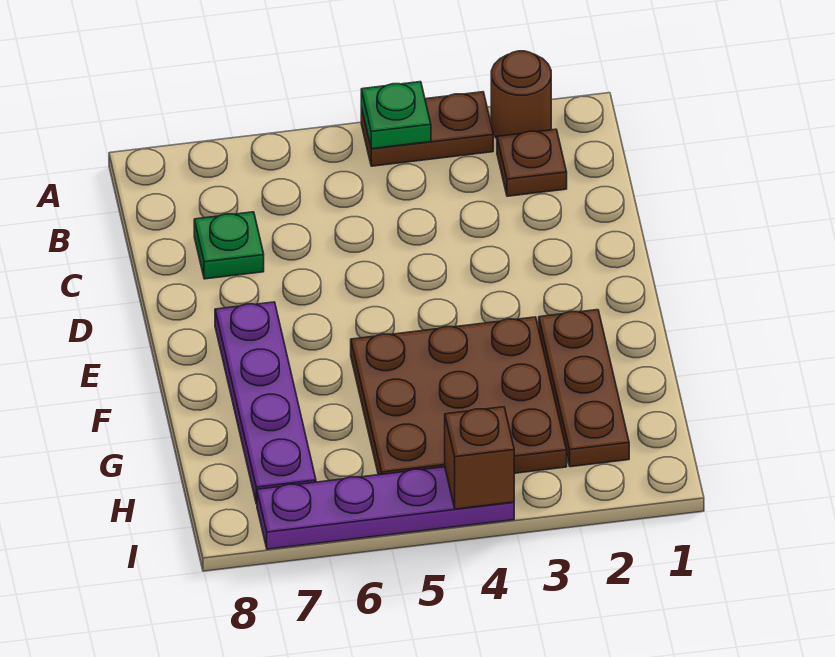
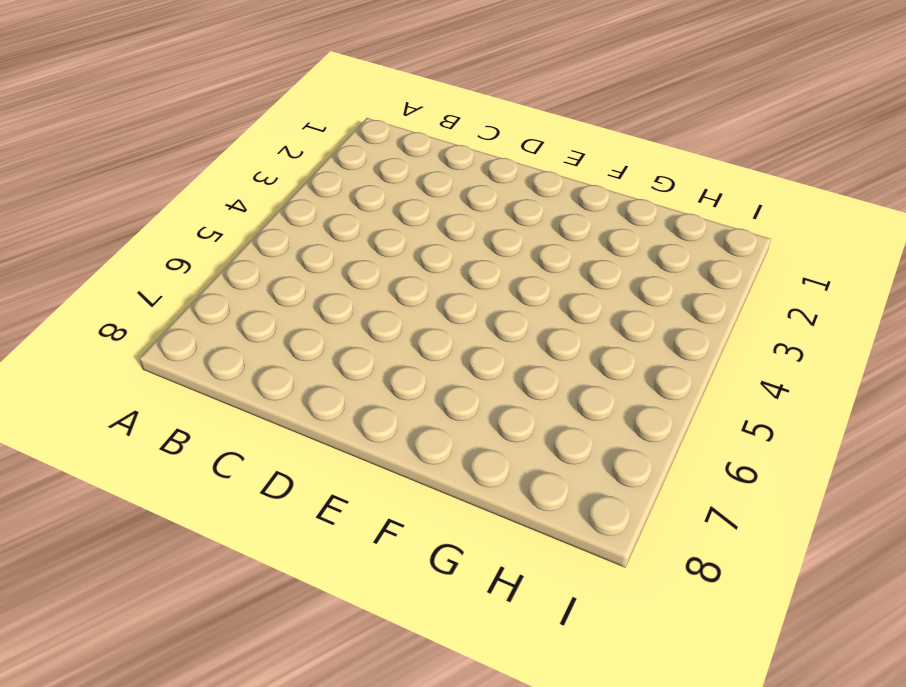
none -> brown round brick A2 level 1
none -> brown plate A3:A4 level 1

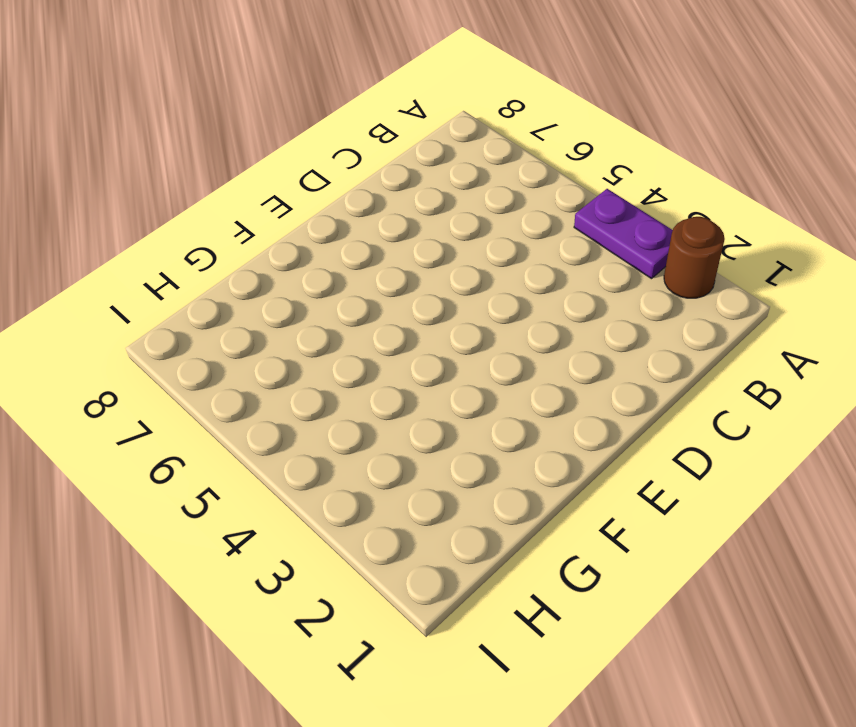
purple plate A3:A4 level 1 -> brown plate A3:A4 level 1
none -> brown plate B2 level 1
none -> green plate C7 level 1

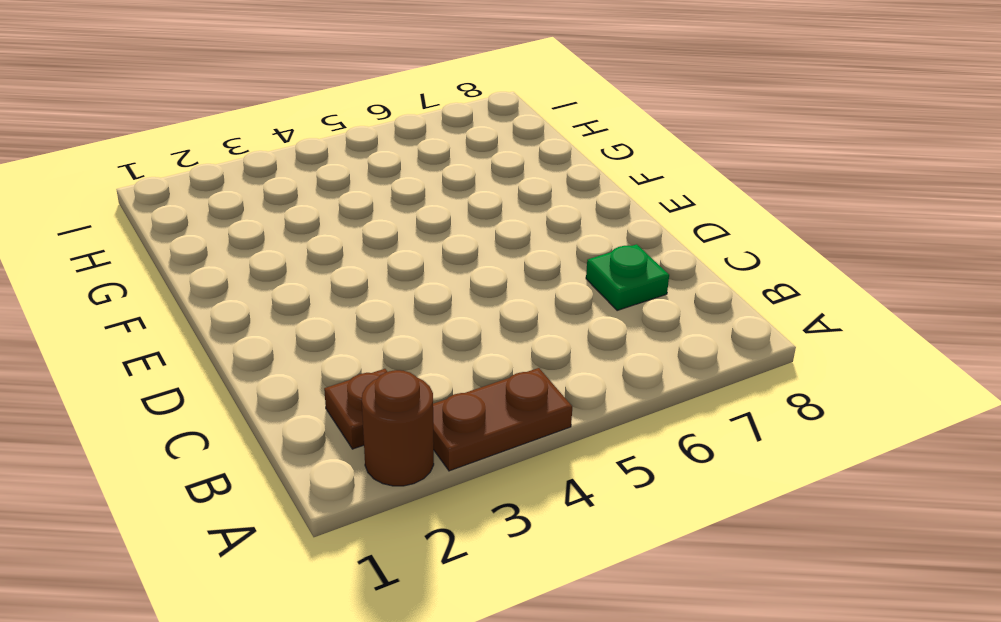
none -> purple plate E7:H7 level 1
none -> brown plate F2:H2 level 1

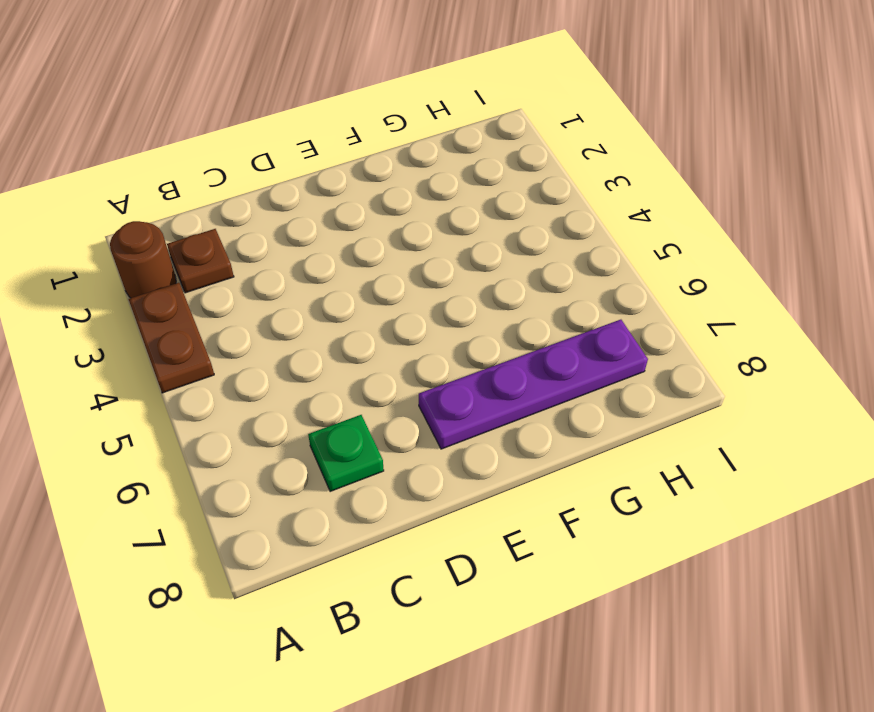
none -> brown plate F2:H2 level 1
none -> brown plate F3:H5 level 1

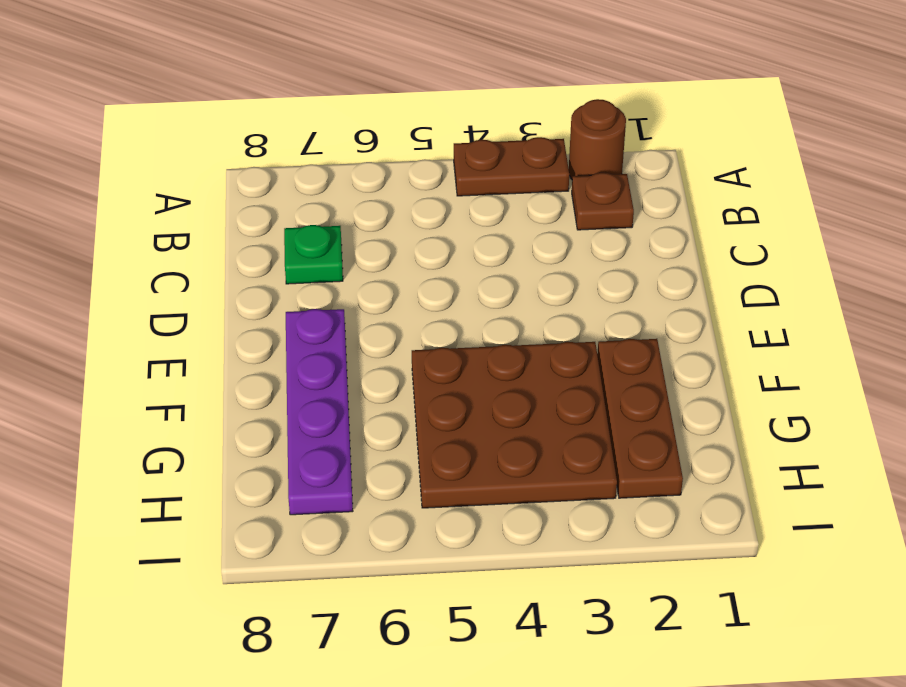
none -> purple plate I4:I7 level 1
none -> green plate A4 level 2

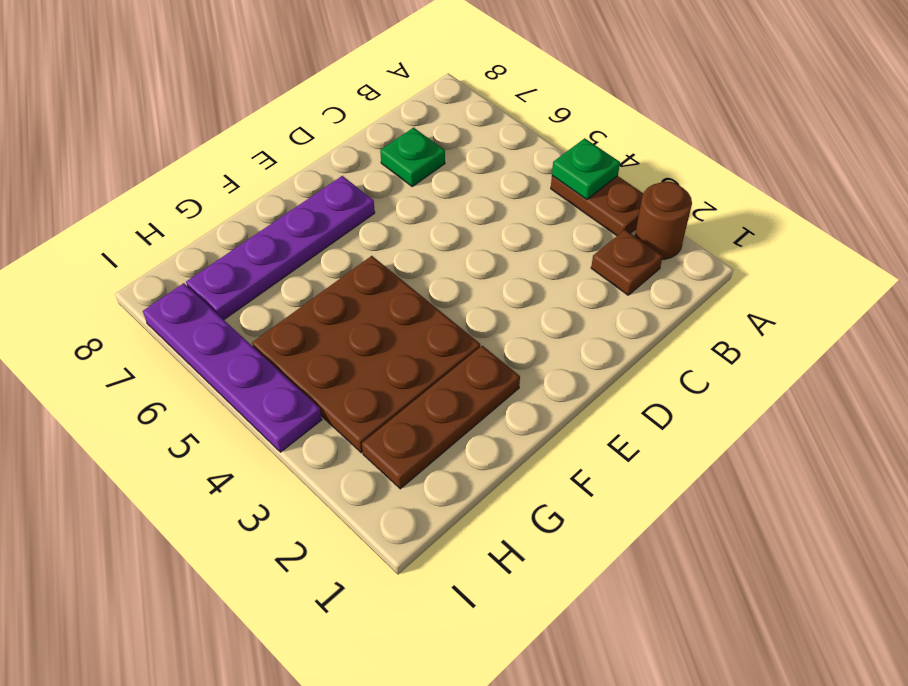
none -> brown brick I4 level 2

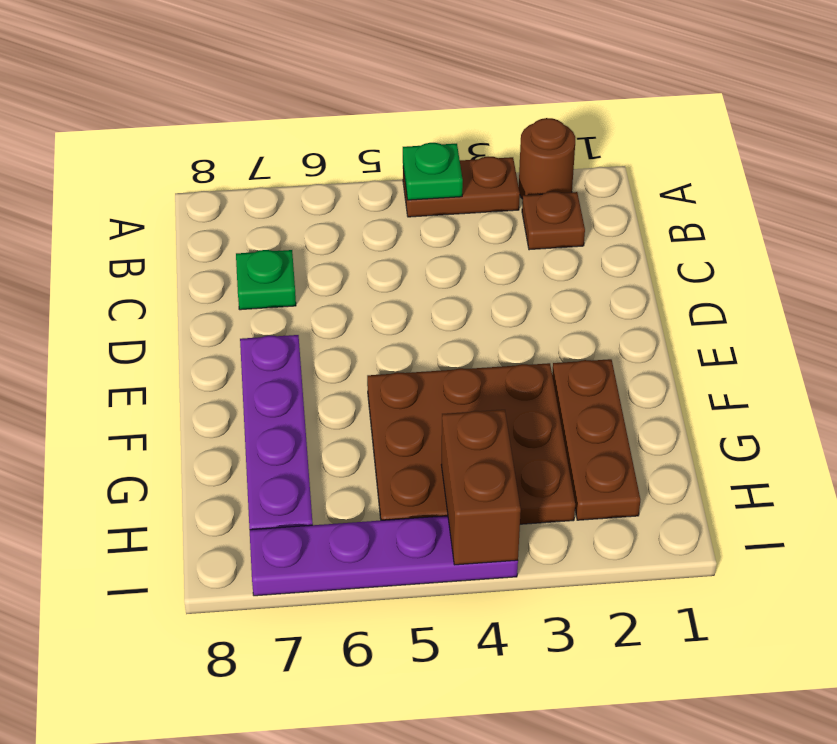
brown brick H4:I4 level 2 -> brown brick I4 level 2

